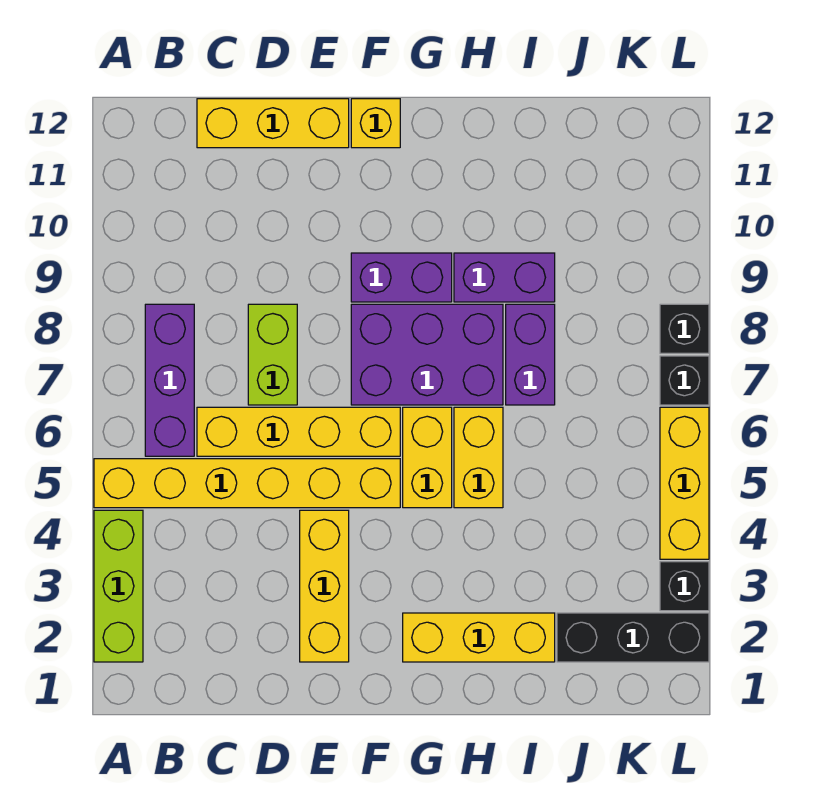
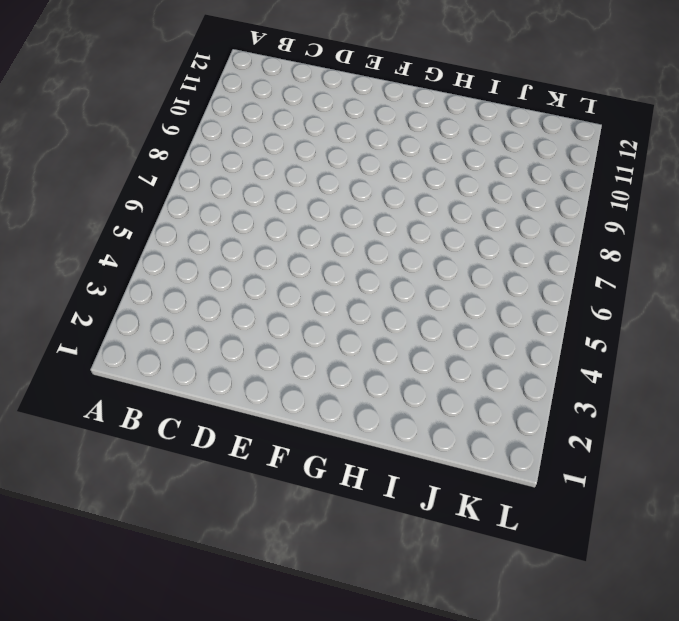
none -> lime brick A2:A4 level 1
none -> yellow brick A5:F5 level 1
none -> purple brick B6:B8 level 1

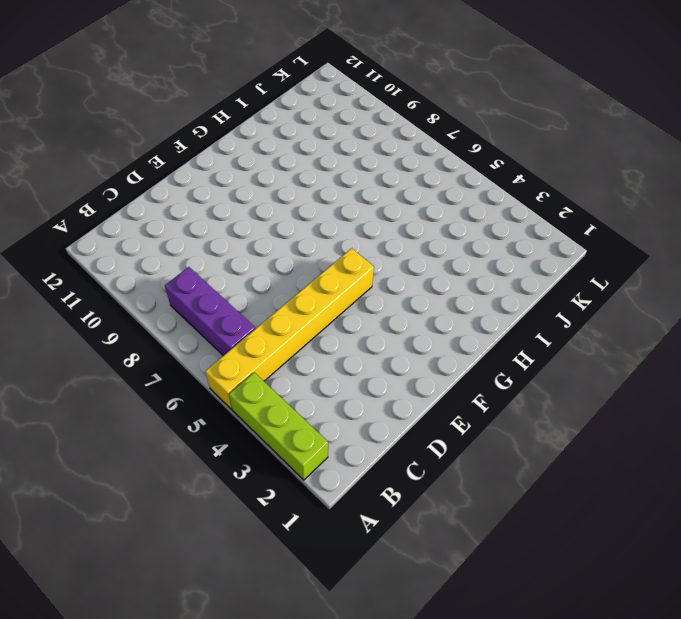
none -> yellow brick C6:F6 level 1
none -> yellow brick C12:E12 level 1
none -> lime brick D7:D8 level 1

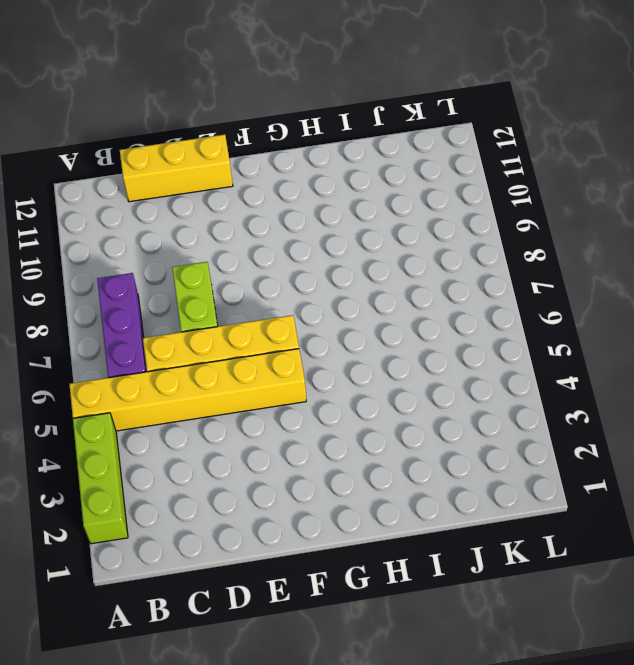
none -> yellow brick E2:E4 level 1
none -> purple brick F7:H8 level 1
none -> purple brick F9:G9 level 1

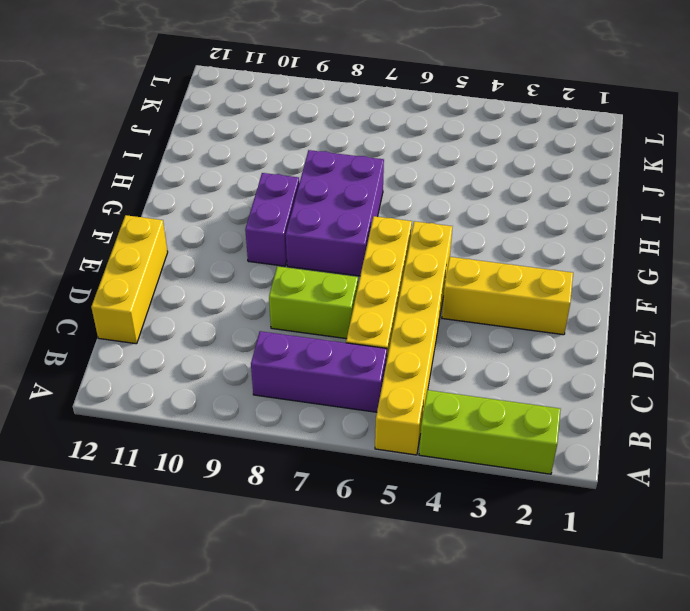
none -> yellow brick F12 level 1
none -> yellow brick G2:I2 level 1
none -> yellow brick G5:G6 level 1

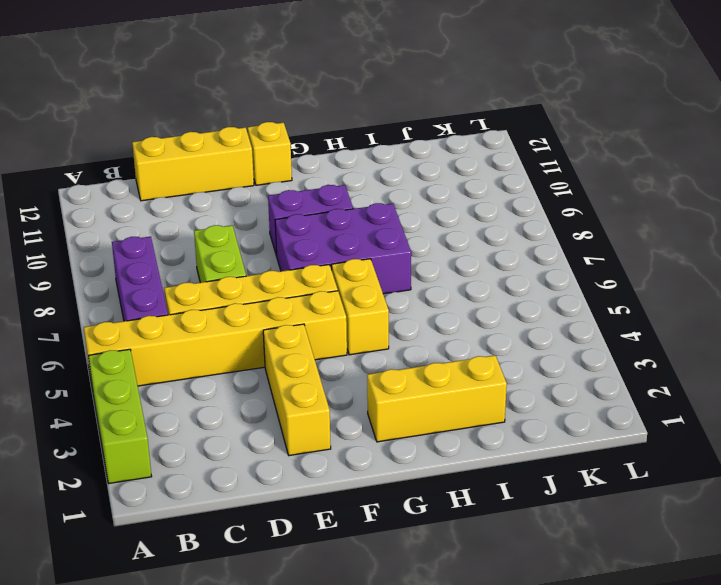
none -> yellow brick H5:H6 level 1
none -> purple brick H9:I9 level 1
none -> purple brick I7:I8 level 1

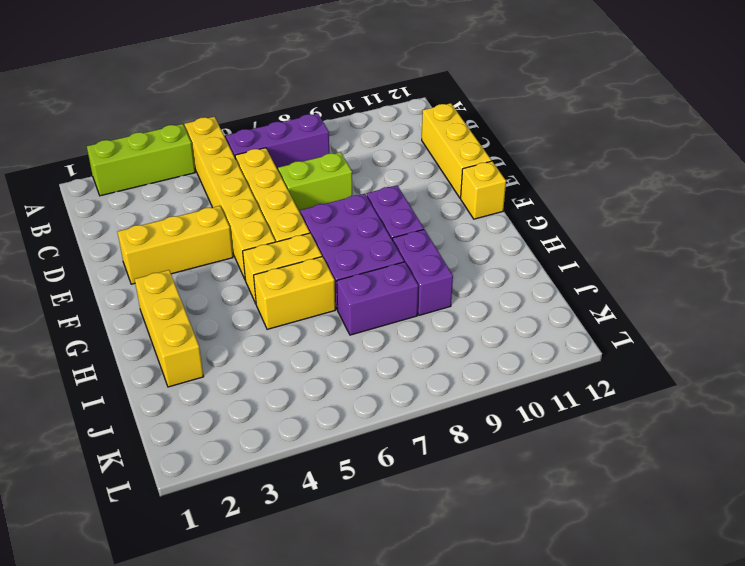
none -> black brick J2:L2 level 1
none -> black brick L3 level 1
none -> yellow brick L4:L6 level 1

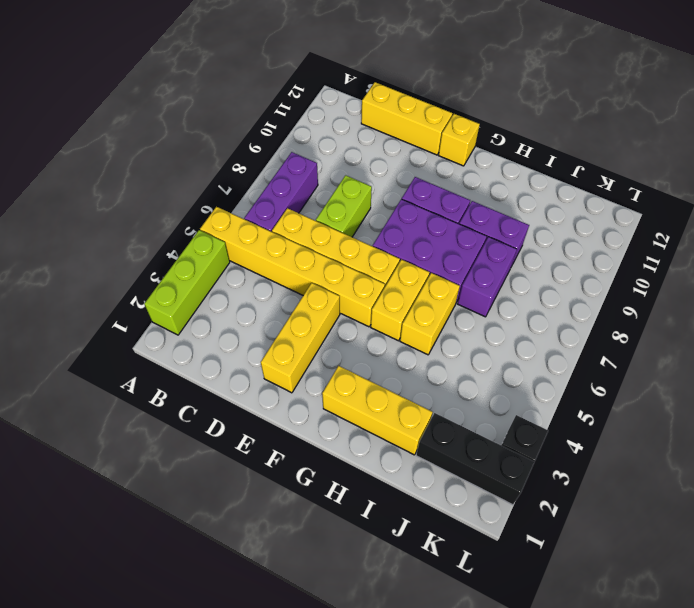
none -> yellow brick L4:L6 level 1
none -> black brick L7 level 1
none -> black brick L8 level 1

